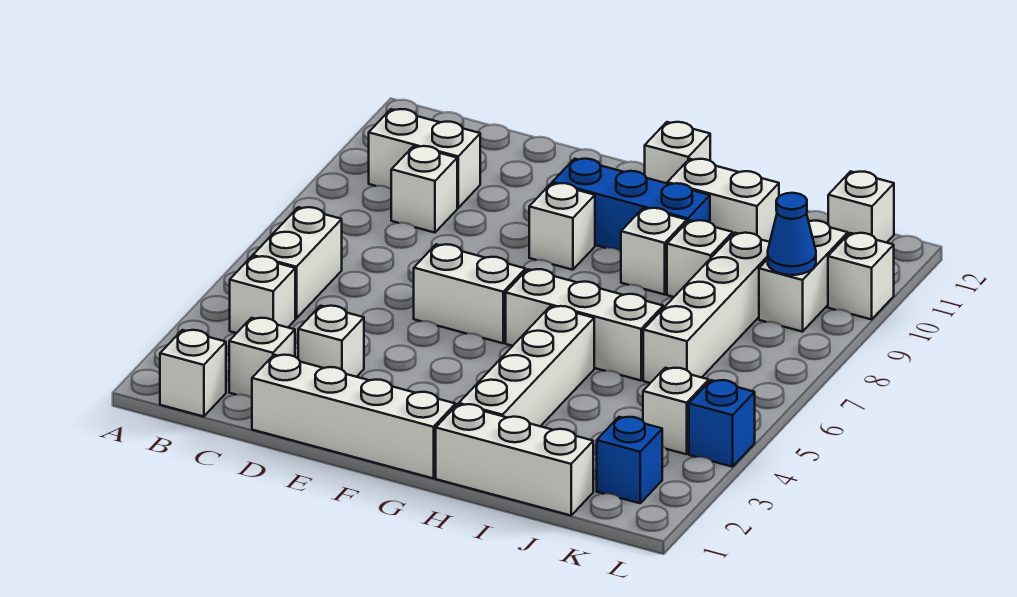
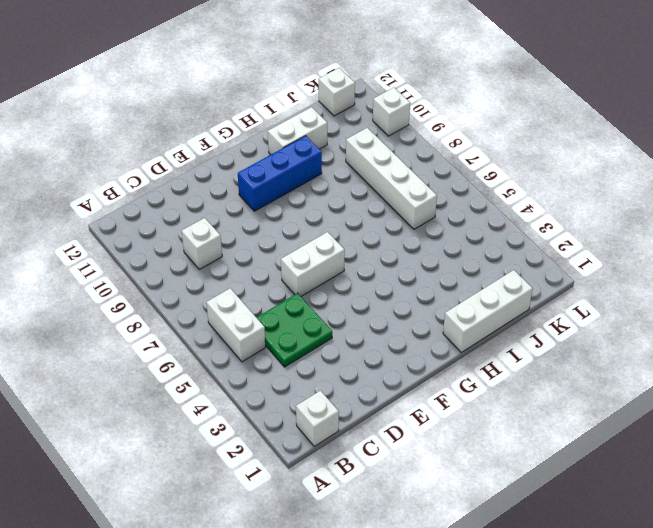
green plate C4:D5 level 1 -> none
none -> white brick B4 level 1
none -> white brick B10:C10 level 1
none -> white brick C2 level 1

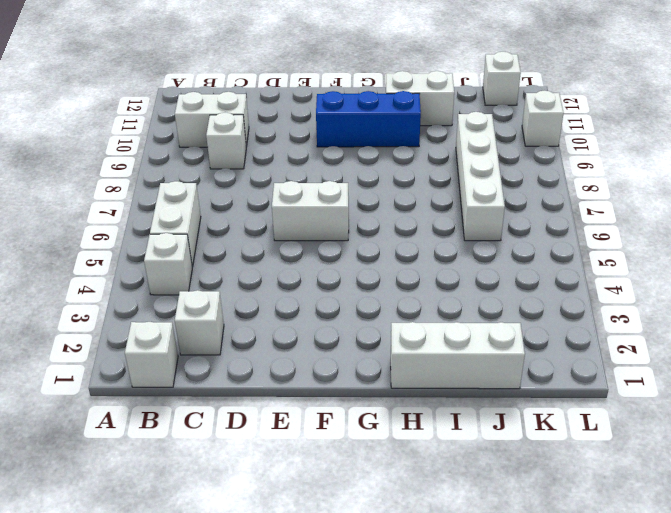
none -> white brick D1:G1 level 1
none -> white brick D3 level 1
none -> white brick F9 level 1

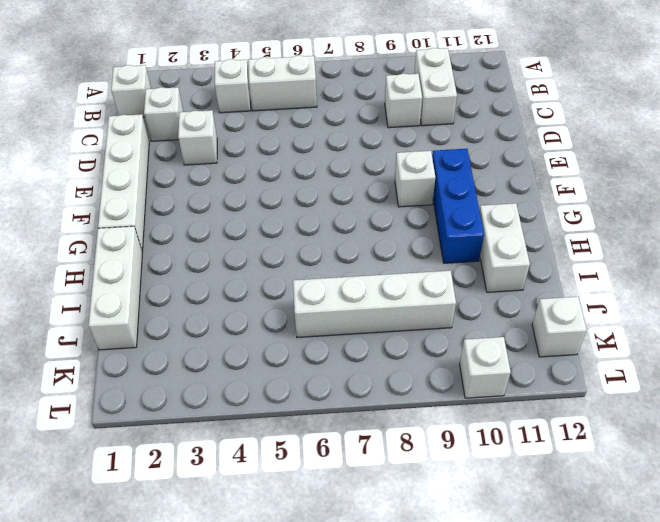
none -> white brick E6:F6 level 1
none -> white brick G6:I6 level 1
none -> white brick G12 level 1

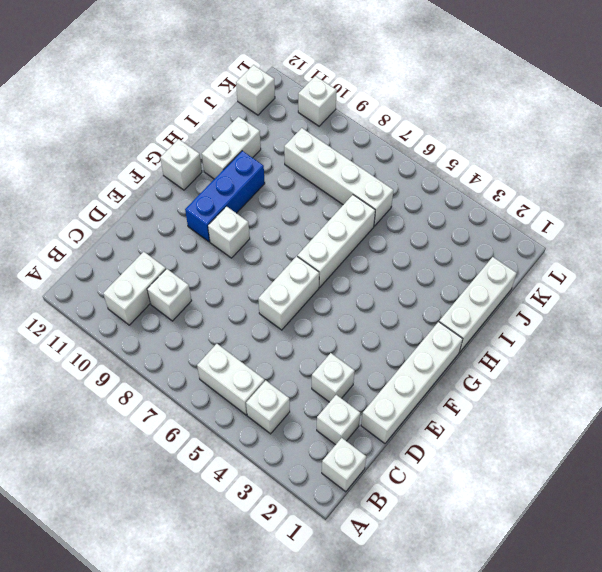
none -> white brick H2:H5 level 1
none -> white brick H9 level 1
none -> white brick I9 level 1

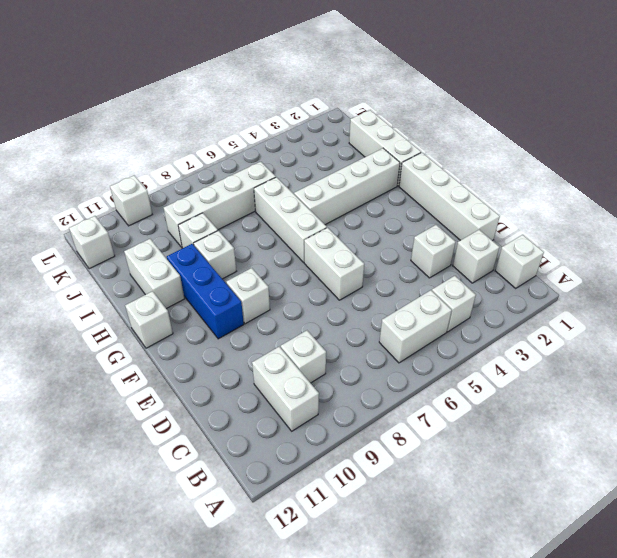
none -> blue brick K2 level 1
none -> white brick K4 level 1
none -> white brick K9:K10 level 1

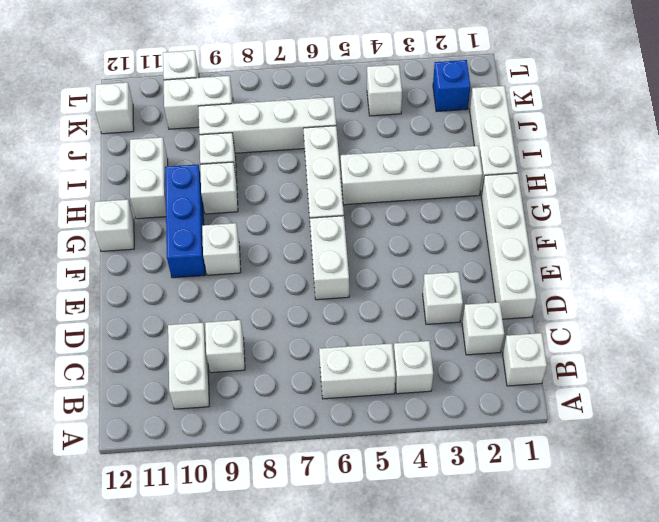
none -> blue brick L4 level 1
none -> blue cone K9 level 2

